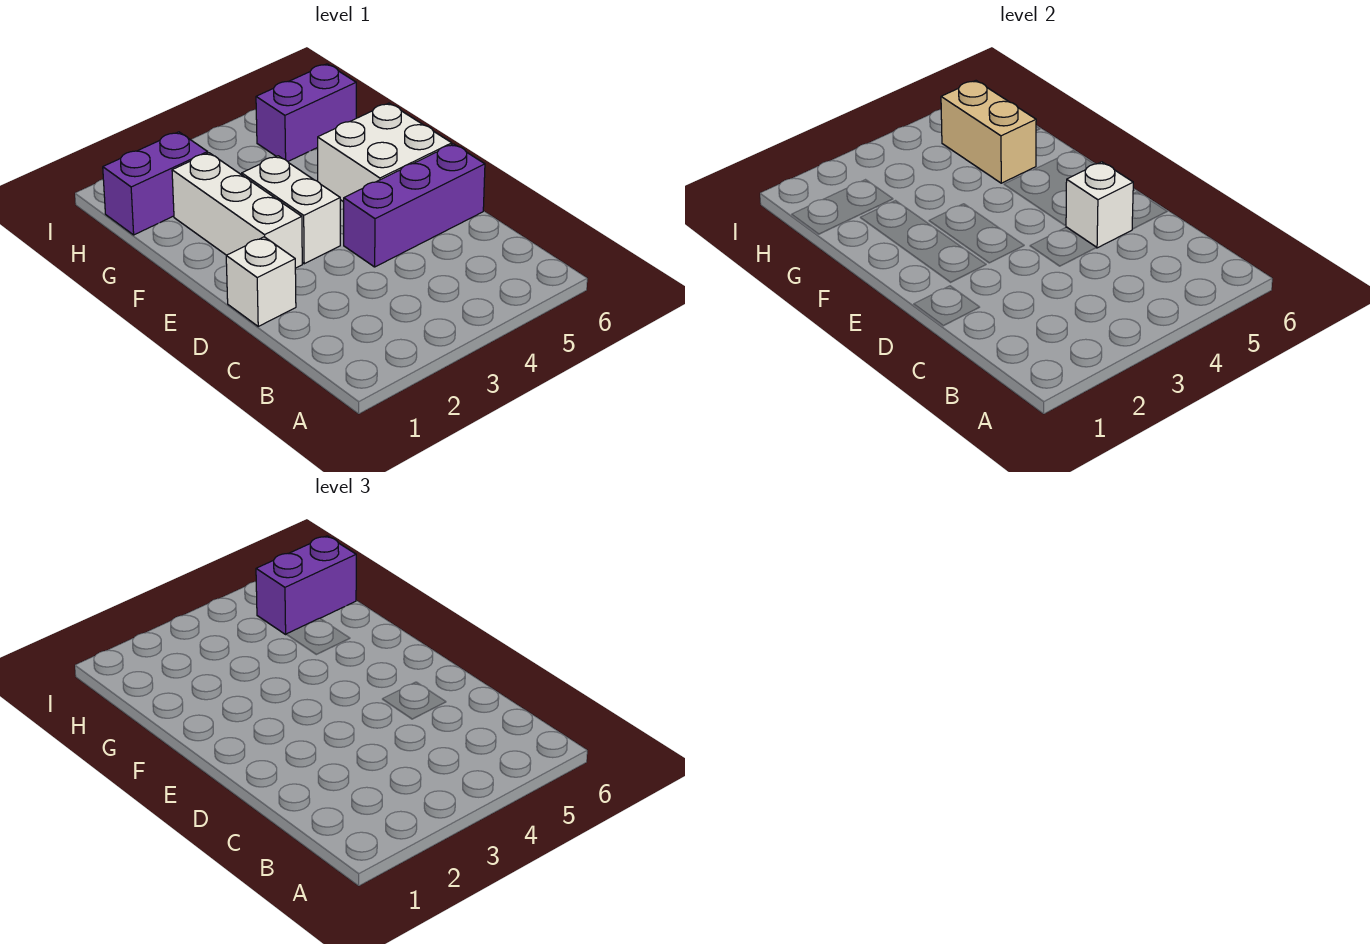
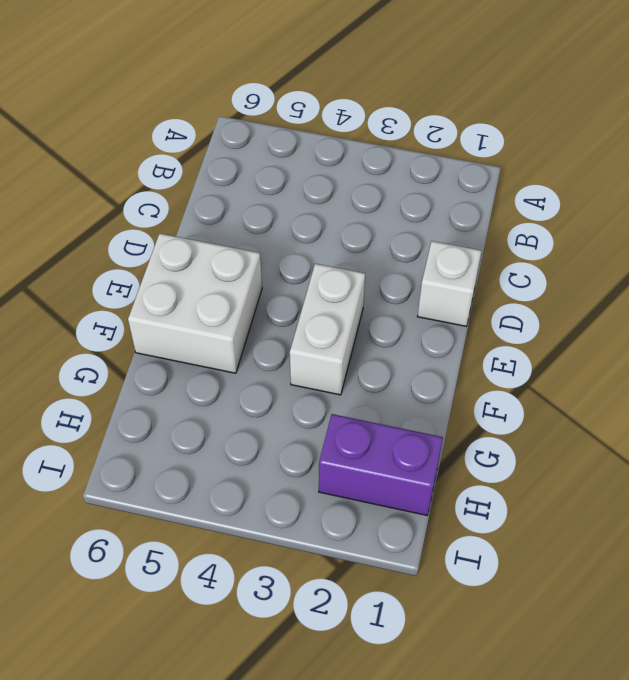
none -> purple brick D4:D6 level 1
none -> white brick E2:G2 level 1

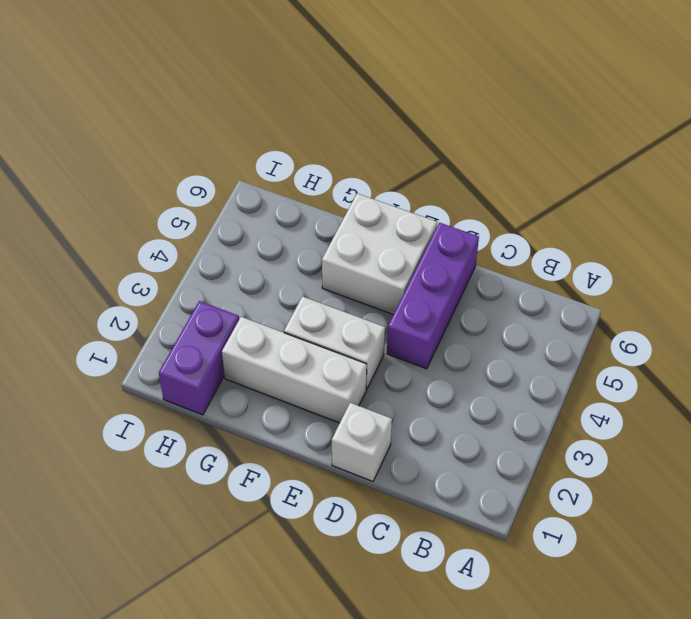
none -> purple brick H5:H6 level 1
none -> white brick D5 level 2

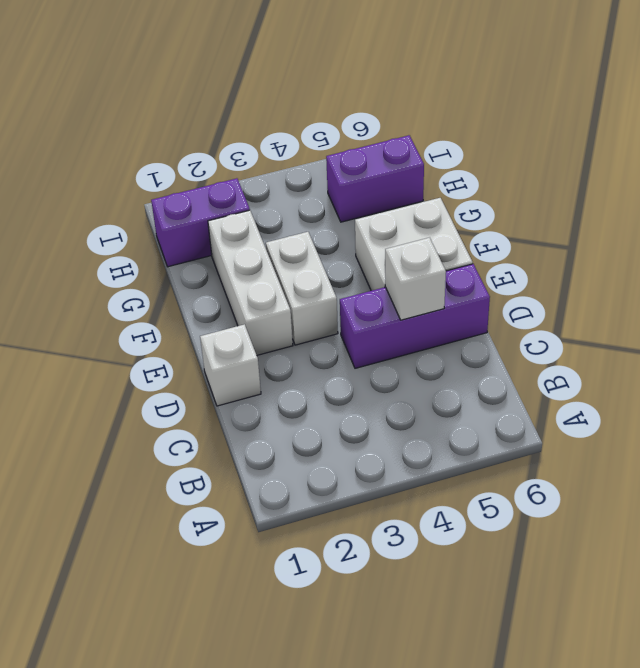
none -> tan brick G5:H5 level 2
none -> purple brick H5:H6 level 3

